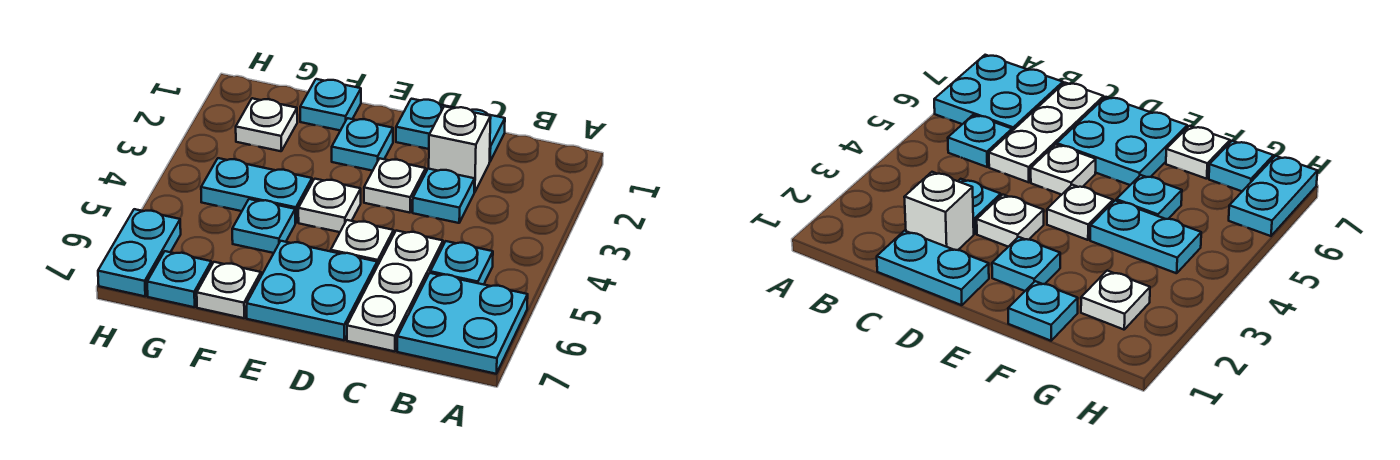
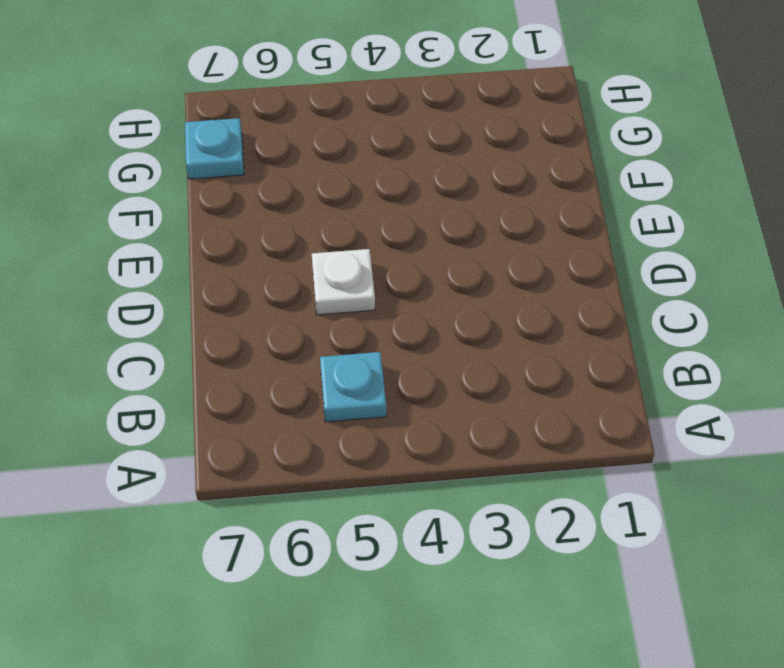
none -> cyan plate A6:B7 level 1
none -> cyan plate C1:D1 level 1
none -> white brick C2 level 1

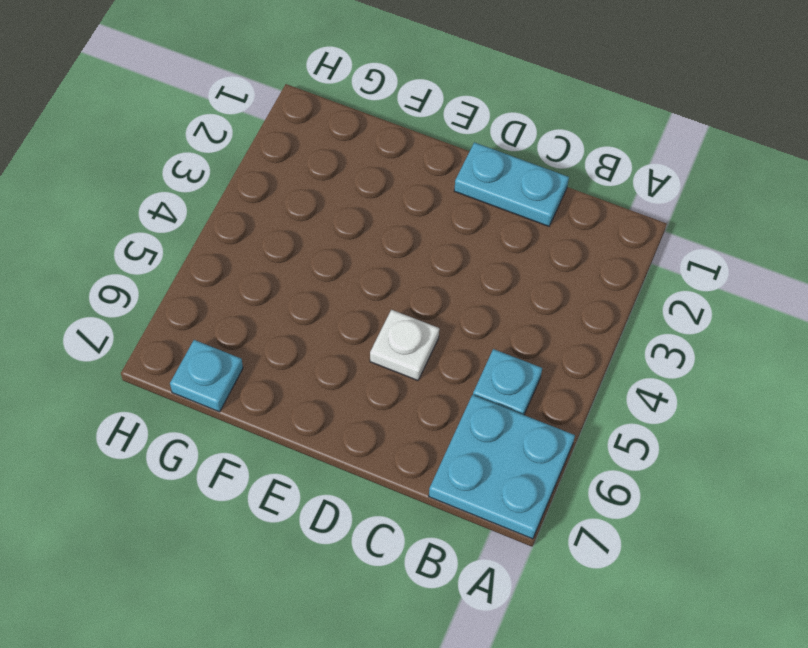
none -> white brick C2 level 1
none -> cyan plate C3 level 1
none -> white plate C5:C7 level 1

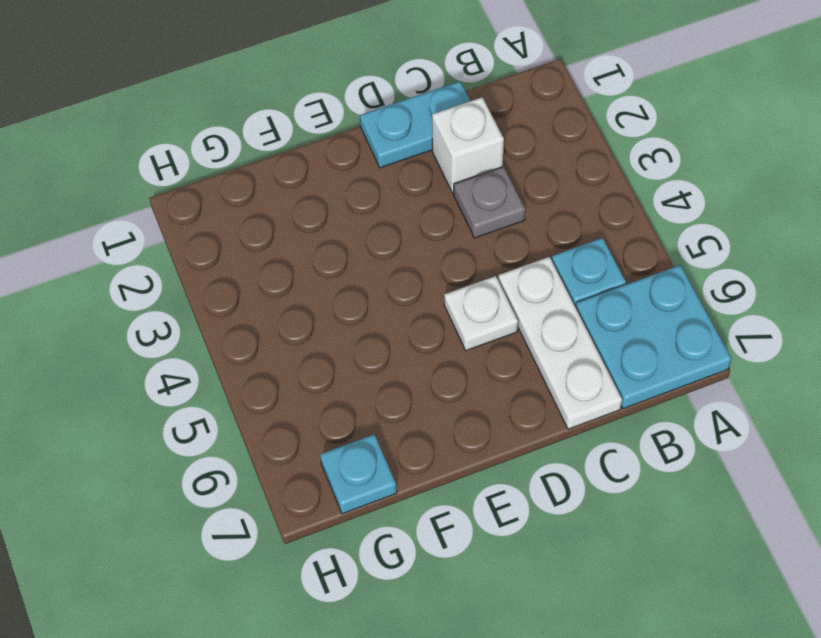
grey plate C3 level 1 -> cyan plate C3 level 1
none -> white plate D3 level 1
none -> cyan plate D6:E7 level 1
none -> cyan plate E2 level 1

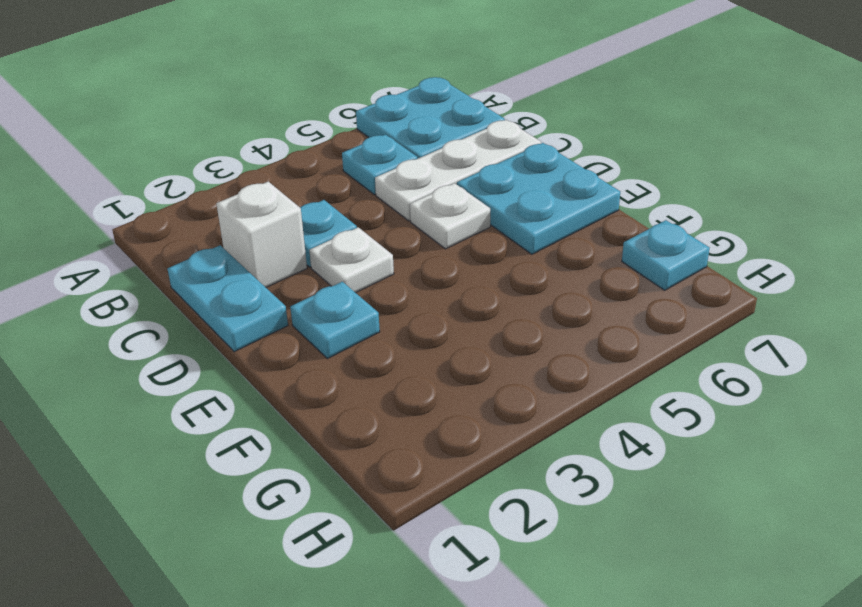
none -> white plate E4 level 1
none -> cyan plate F1 level 1
none -> cyan plate F4:G4 level 1

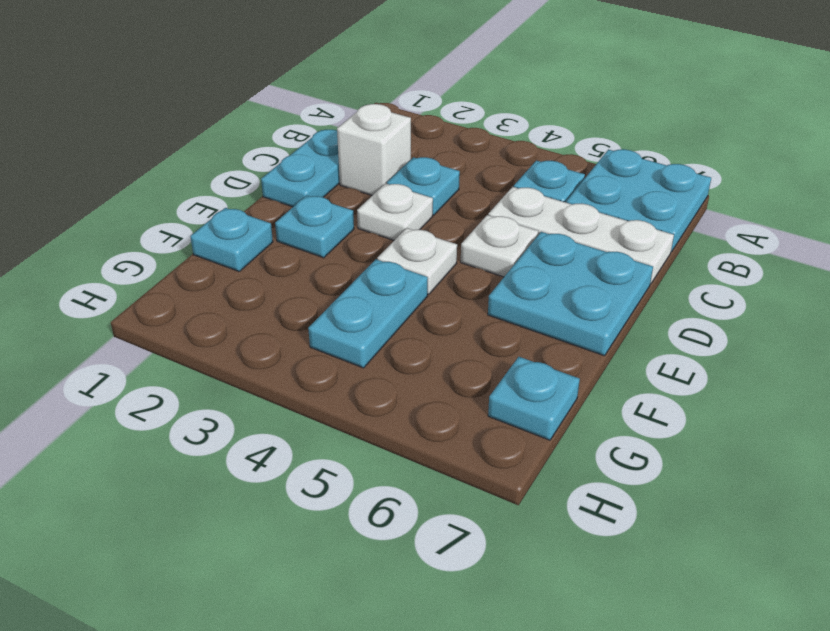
none -> cyan plate F5 level 1
none -> white plate F7 level 1
none -> white plate G2 level 1

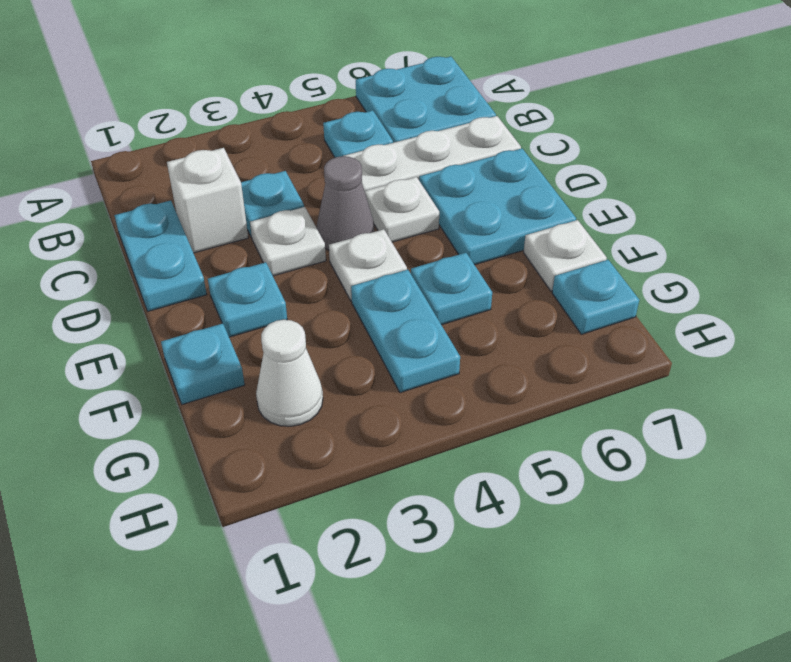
grey cone D4 level 1 -> none
white cone G2 level 1 -> white plate G2 level 1
none -> cyan plate H6:H7 level 1

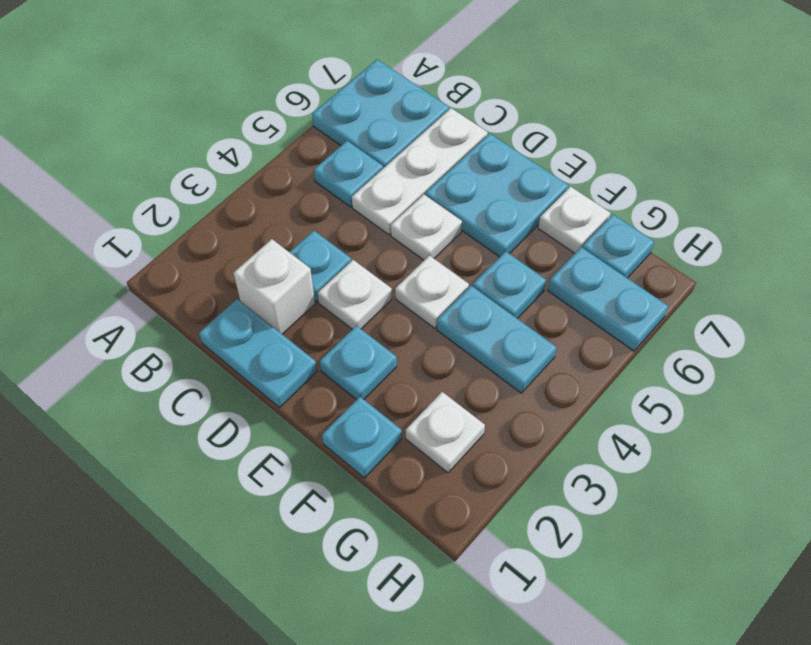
cyan plate G6:H6 level 1 -> cyan plate H6:H7 level 1

